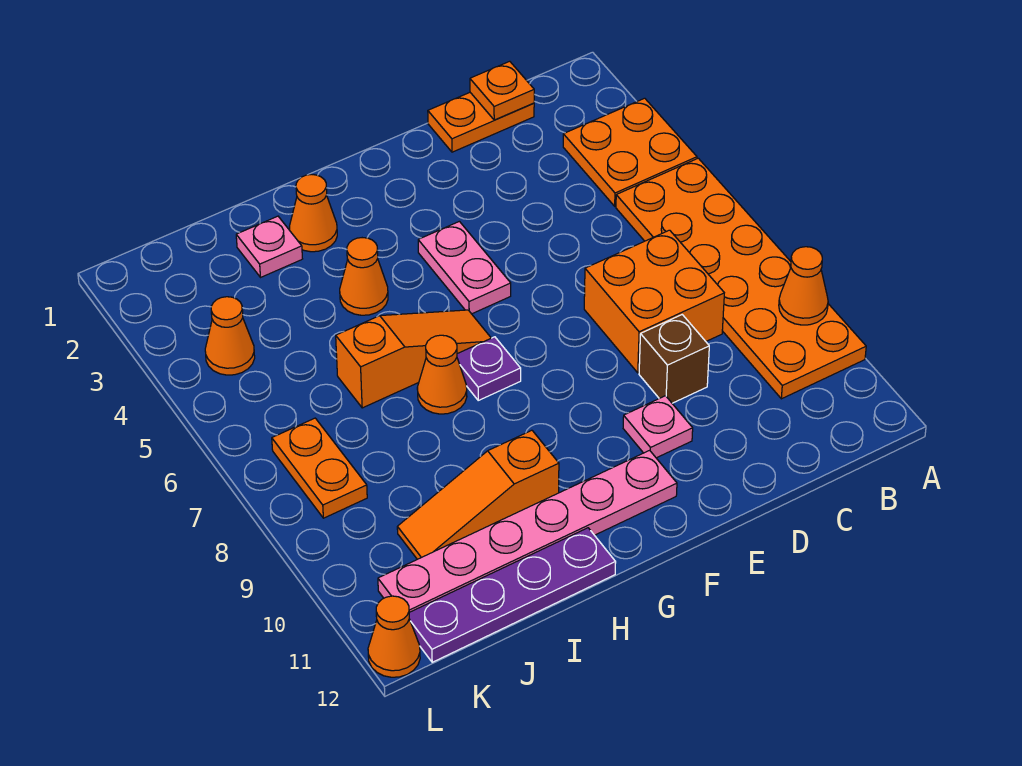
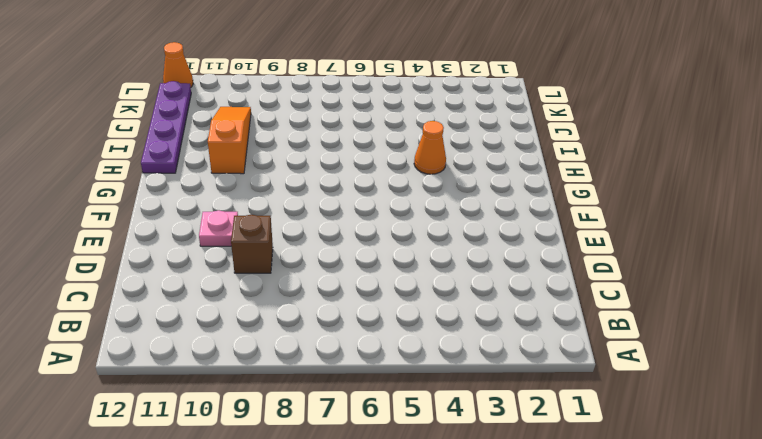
none -> orange plate A3:B4 level 1
none -> orange plate A5:B10 level 1
none -> orange plate C1:D1 level 1

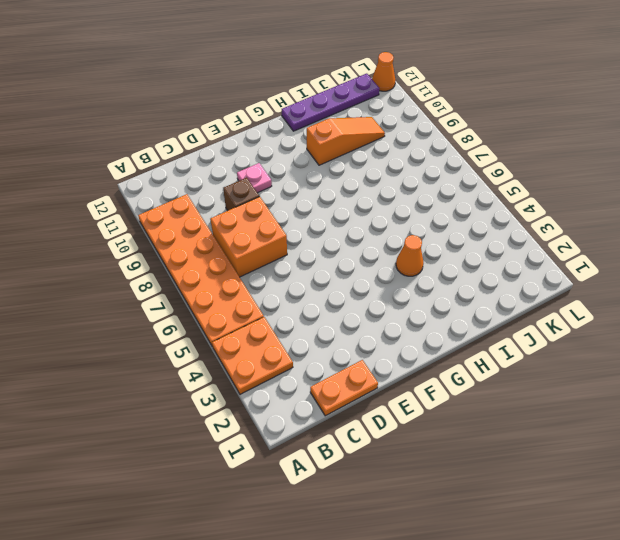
none -> pink plate F4:F5 level 1
none -> pink plate F11:K11 level 1
none -> orange slope G6:I6 level 1 top I

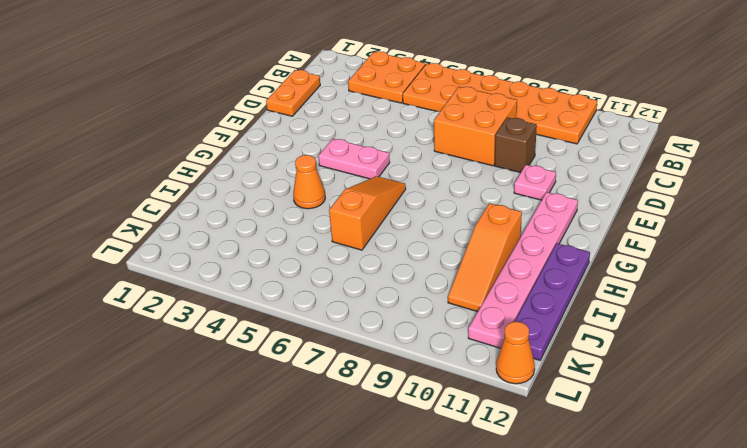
none -> purple plate G7 level 1
none -> orange cone H2 level 1
none -> orange cone H7 level 1

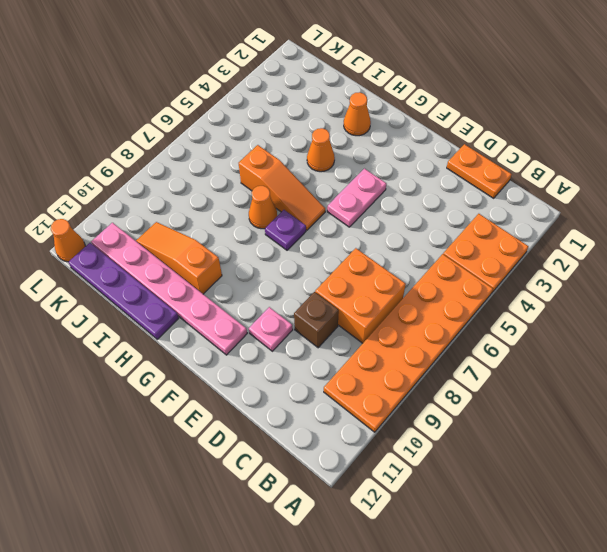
none -> pink plate I2 level 1
none -> orange cone K4 level 1
none -> orange plate K7:K8 level 1

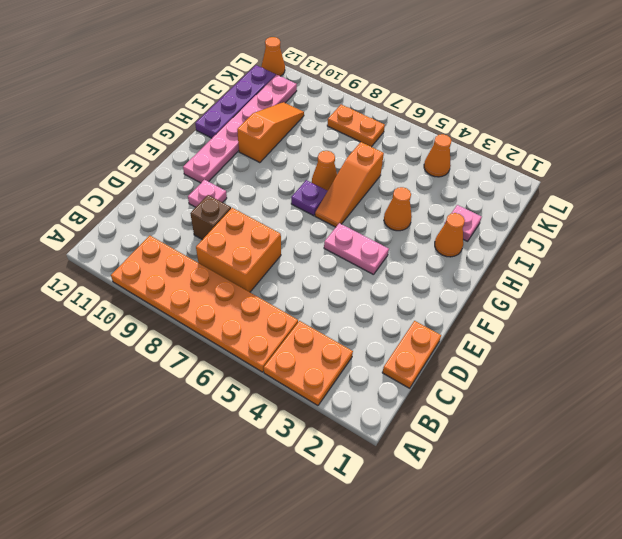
none -> orange cone A9 level 2
none -> orange plate C1 level 2

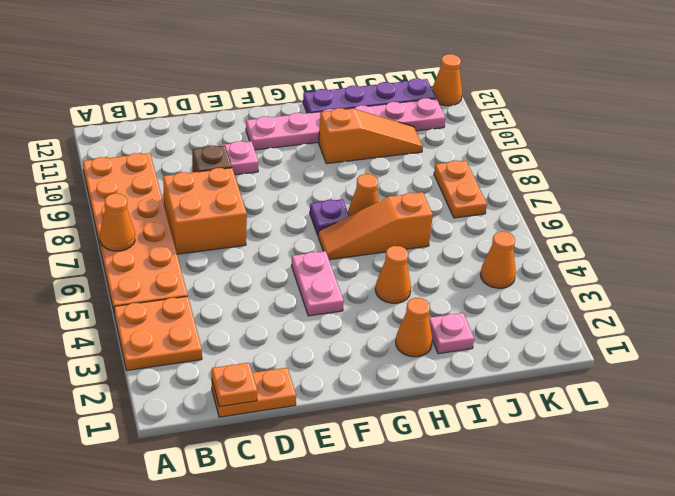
orange cone A7 level 2 -> orange cone A9 level 2

